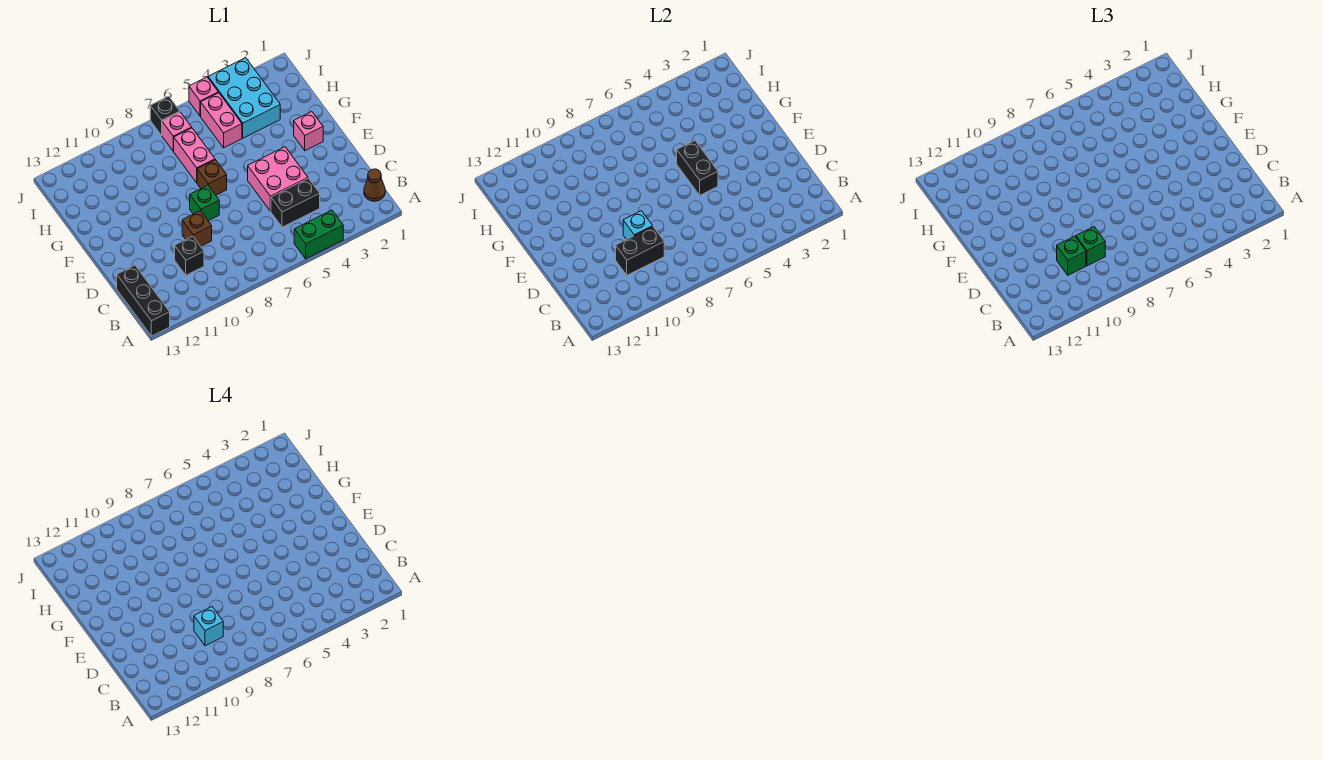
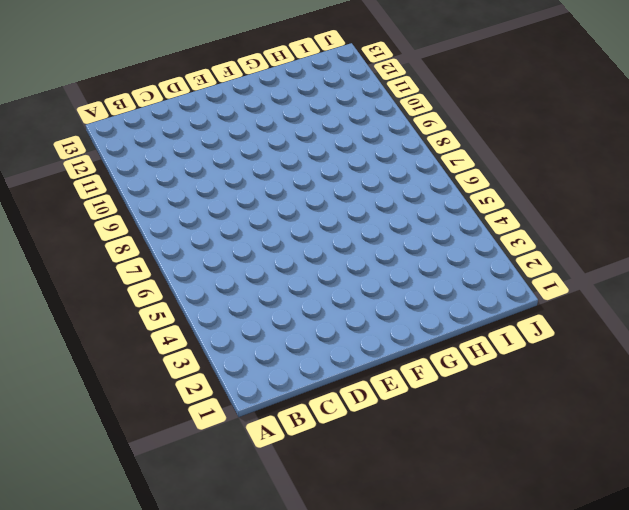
none -> green brick A4:A5 level 1
none -> black brick A13:C13 level 1
none -> brown cone B1 level 1

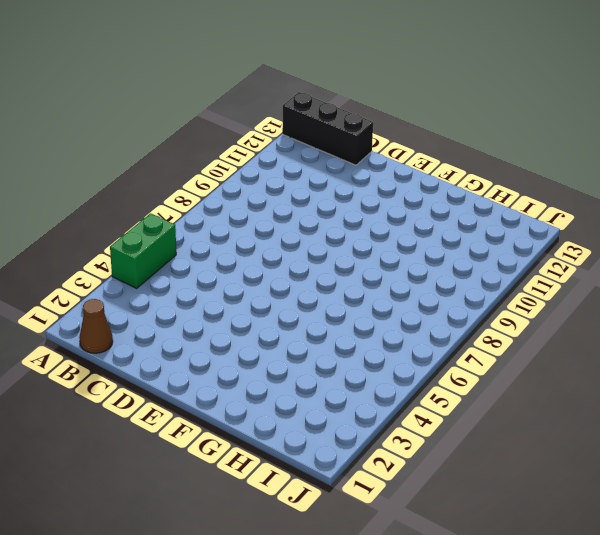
none -> black brick C4:C5 level 1
none -> black brick C10 level 1
none -> pink brick D4:E5 level 1

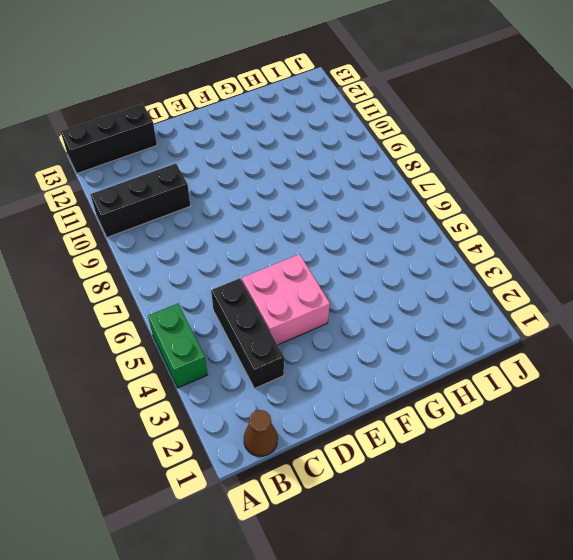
black brick A10:C10 level 1 -> black brick C10 level 1
black brick C3:C5 level 1 -> black brick C4:C5 level 1
none -> brown brick D9 level 1
none -> green brick E8 level 1
none -> pink brick F2 level 1

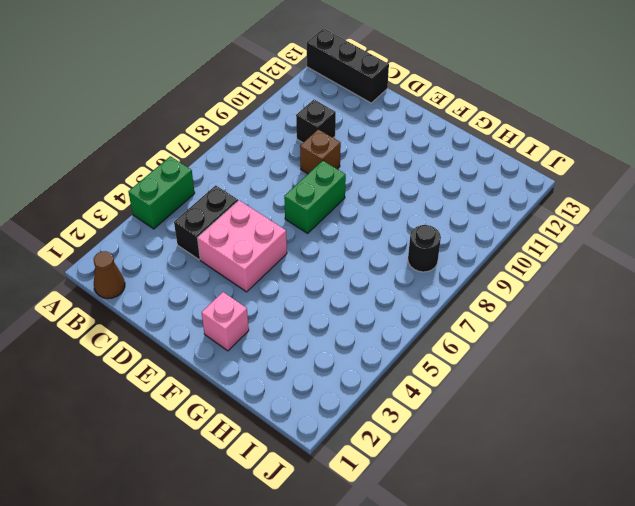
green brick E7:E8 level 1 -> green brick E8 level 1
black round brick I8 level 1 -> none
none -> brown brick F7 level 1
none -> pink brick G7:H7 level 1
none -> cyan brick H3:J4 level 1

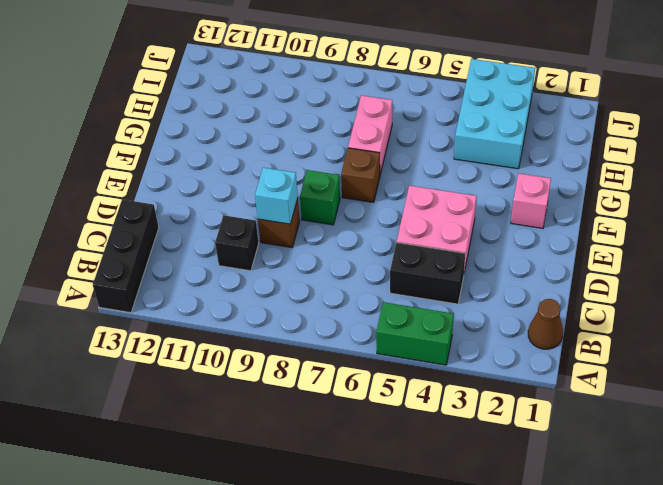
none -> pink brick H5:I5 level 1
none -> pink brick I7 level 1
none -> pink brick J5 level 1

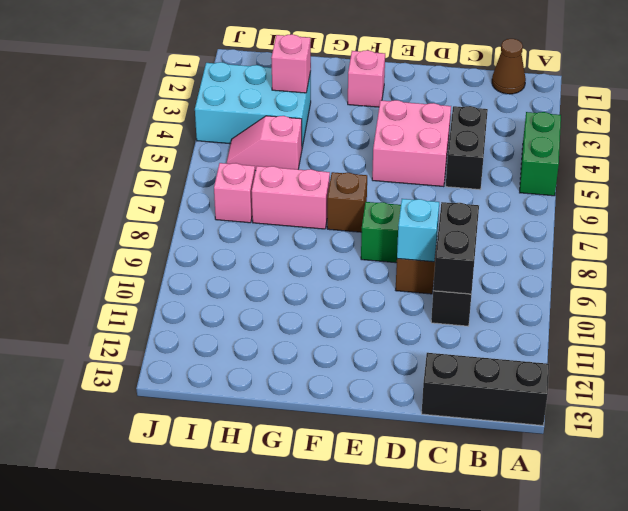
pink brick H3 level 2 -> pink brick J5 level 1
pink slope H5:I5 level 1 top H -> pink brick H5:I5 level 1
none -> black brick J7 level 1
none -> black brick E5:F5 level 2
none -> green brick C9 level 3

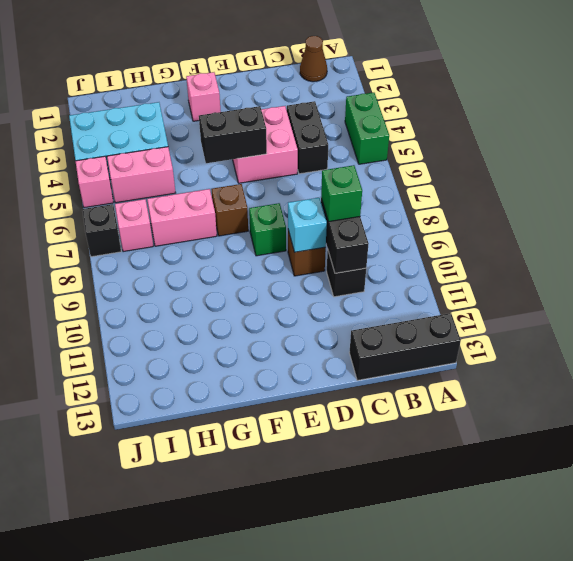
none -> green brick C10 level 3
none -> cyan brick C9 level 4

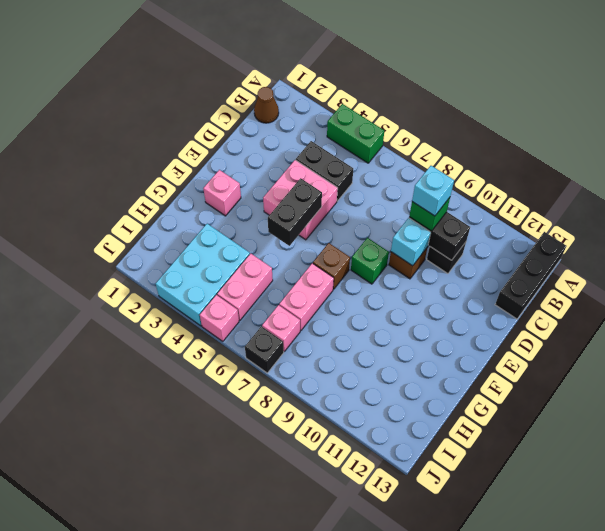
none -> green brick C10 level 3

